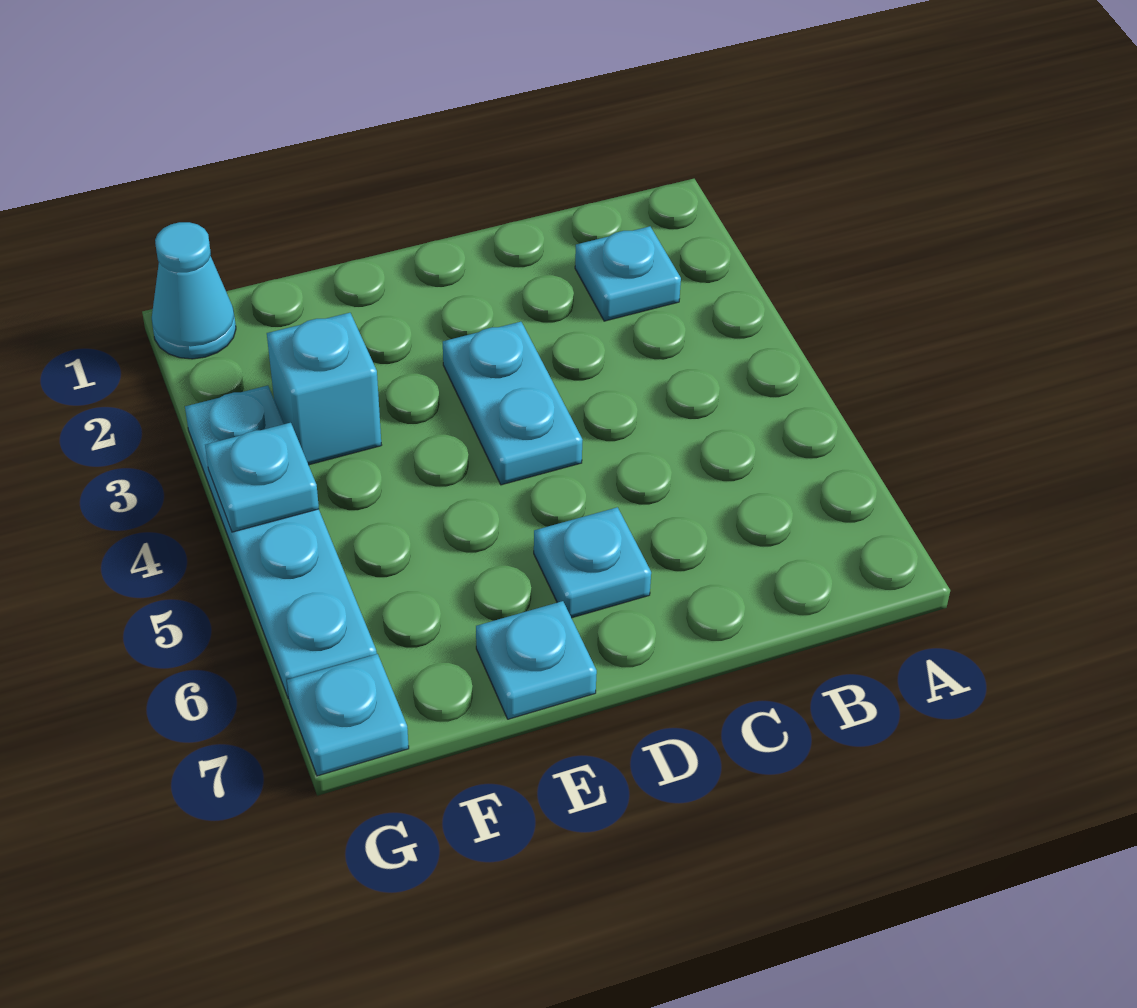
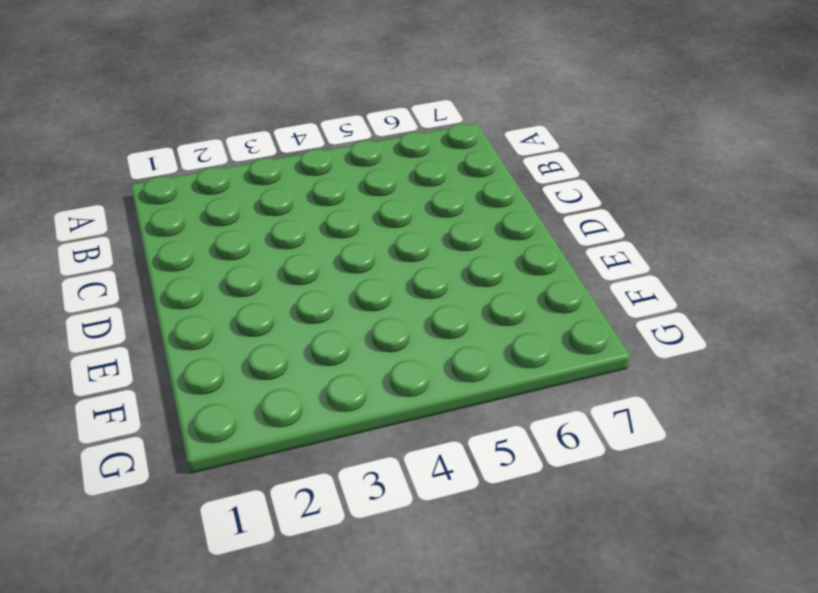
none -> cyan plate B2 level 1
none -> cyan plate D3:D4 level 1

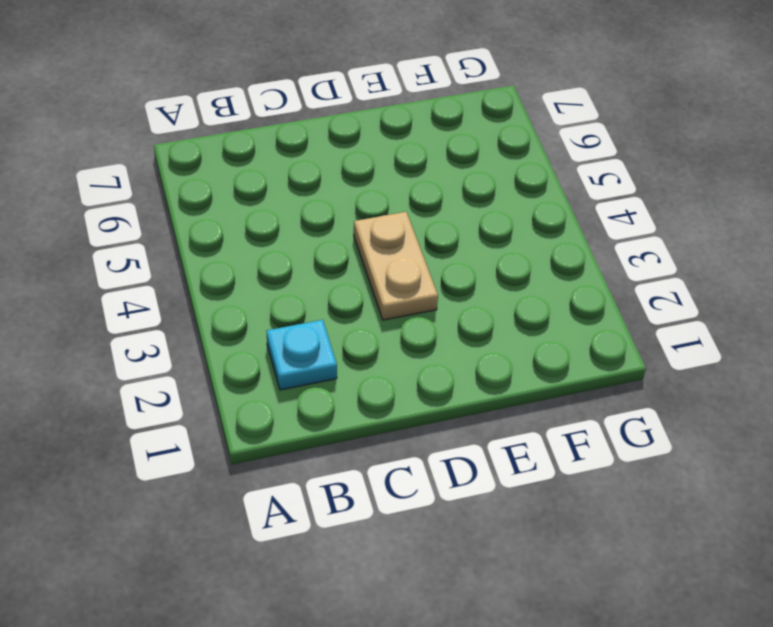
tan plate D3:D4 level 1 -> cyan plate D3:D4 level 1
none -> cyan plate D6 level 1
none -> cyan plate E7 level 1

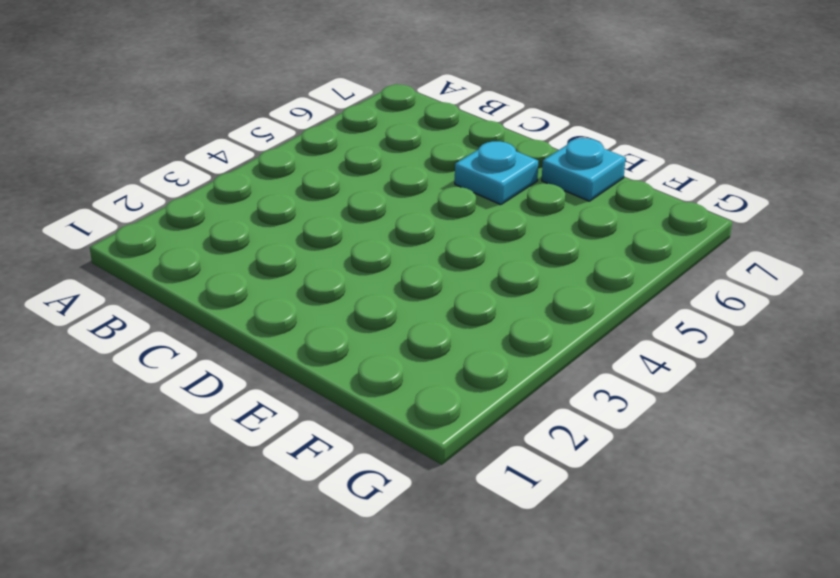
none -> cyan plate B2 level 1
none -> cyan plate D3:D4 level 1

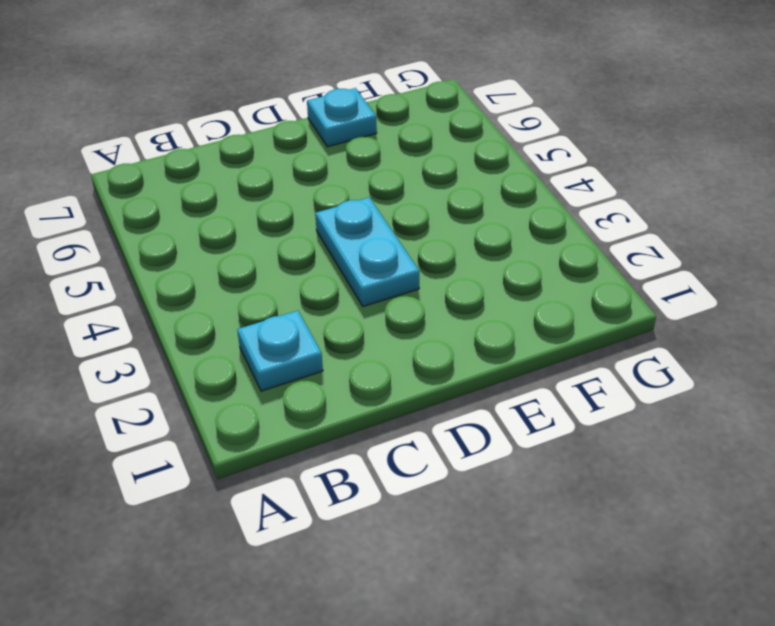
none -> cyan plate D6 level 1
none -> cyan brick F3 level 1

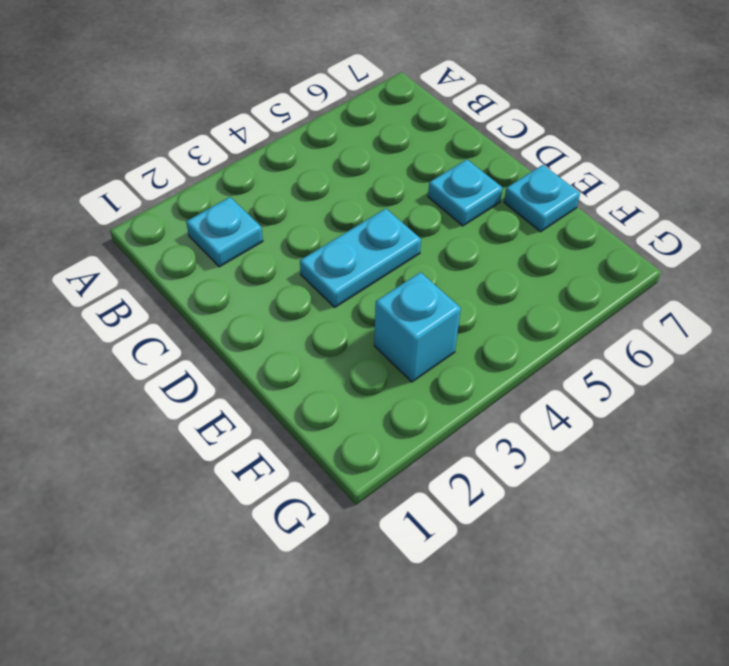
none -> cyan cone G1 level 1
none -> cyan plate G3:G6 level 1

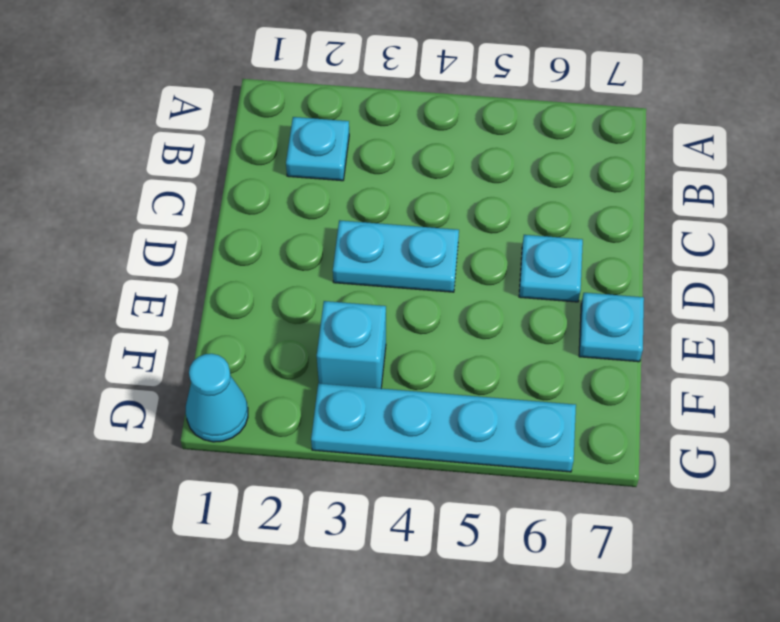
none -> cyan plate G7 level 1
none -> cyan plate G4 level 2

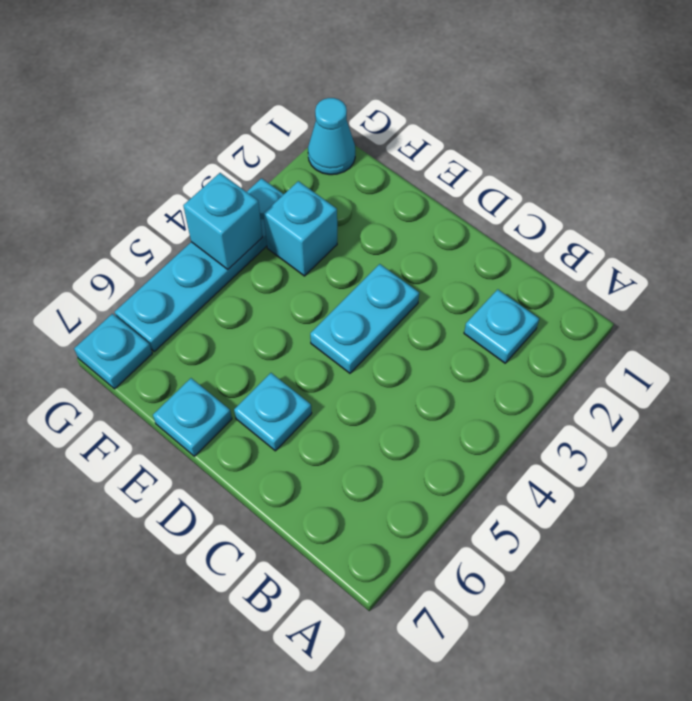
cyan brick G4 level 2 -> cyan plate G4 level 2

